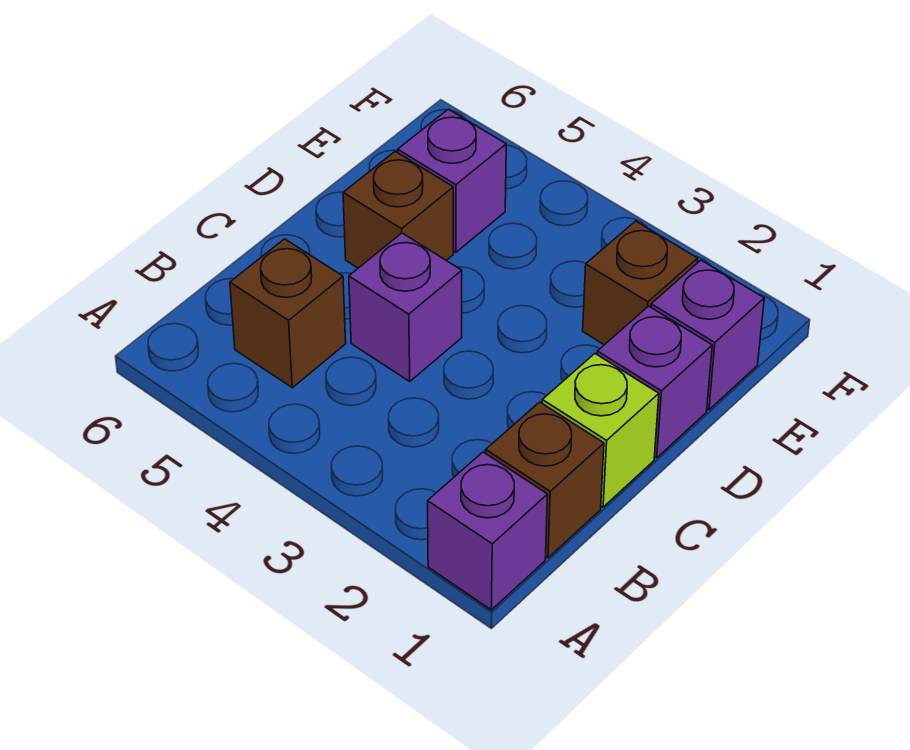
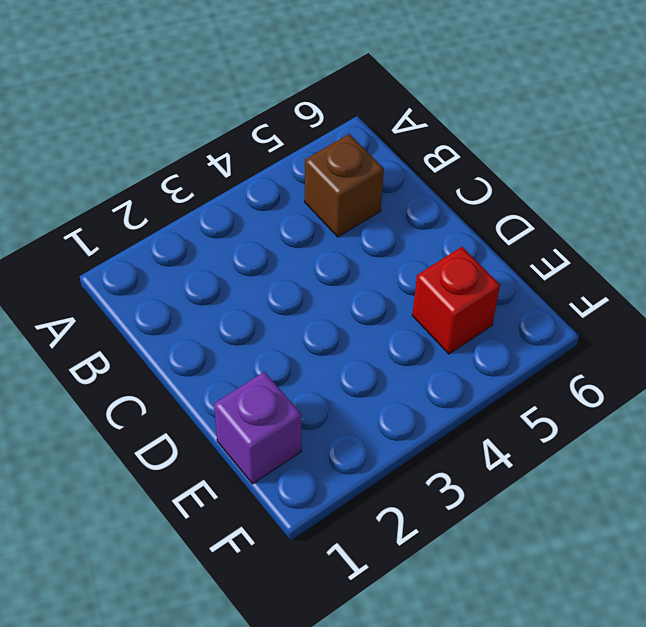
red brick E5 level 1 -> purple brick E5 level 1
none -> purple brick A1 level 1
none -> brown brick B1 level 1

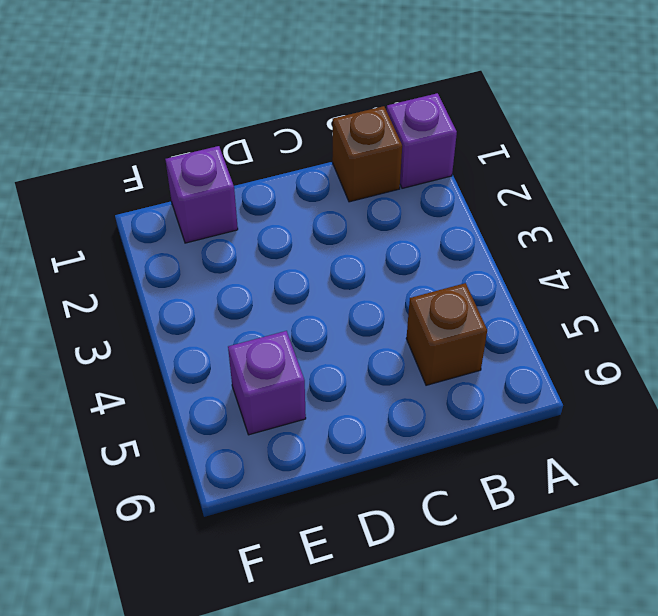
none -> lime brick C1 level 1
none -> purple brick C4 level 1

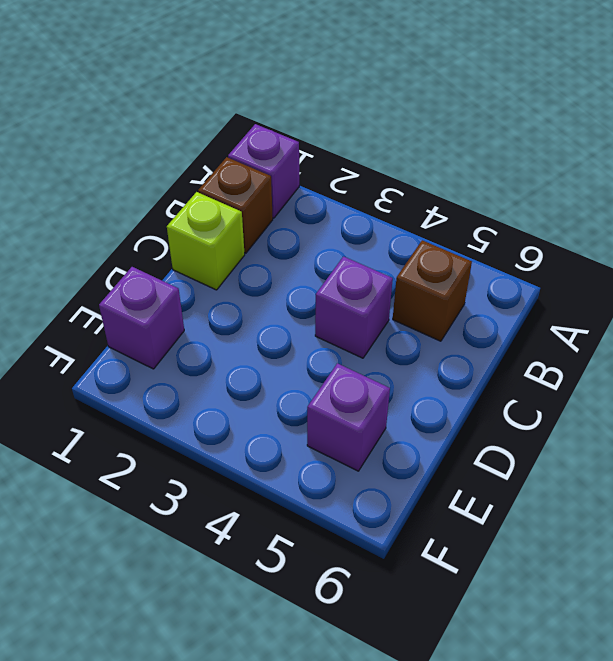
none -> purple brick D1 level 1
none -> brown brick D5 level 1

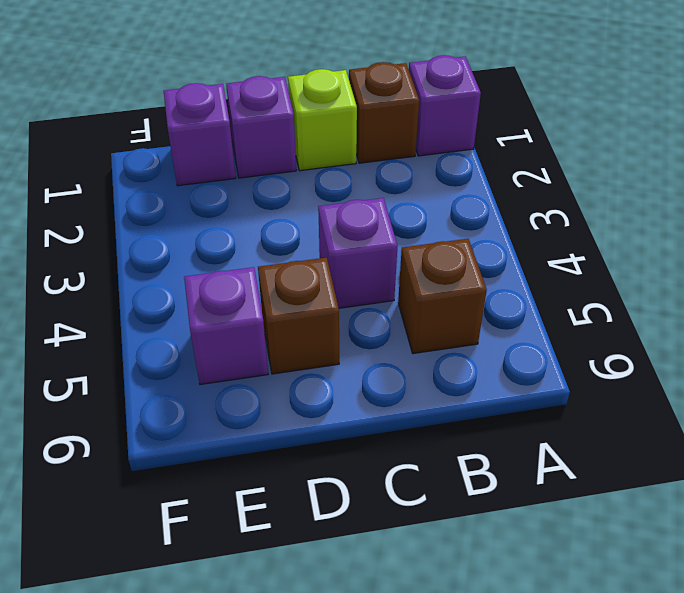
none -> brown brick E2 level 1

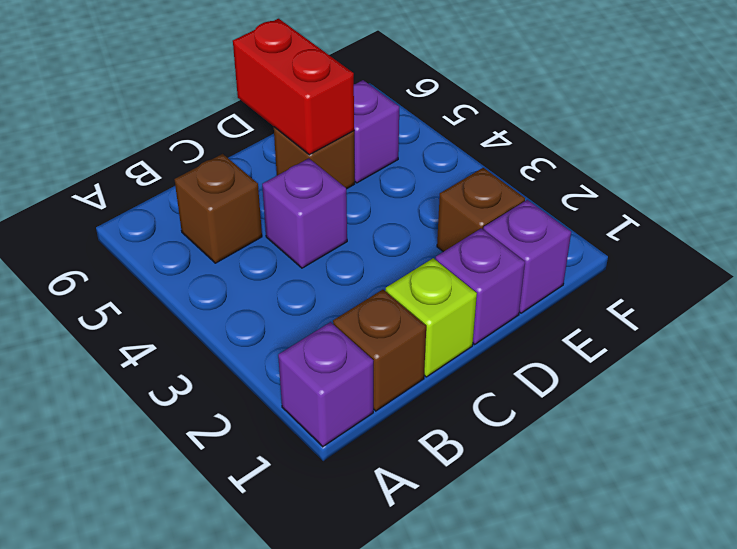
red brick D5:D6 level 2 -> none

